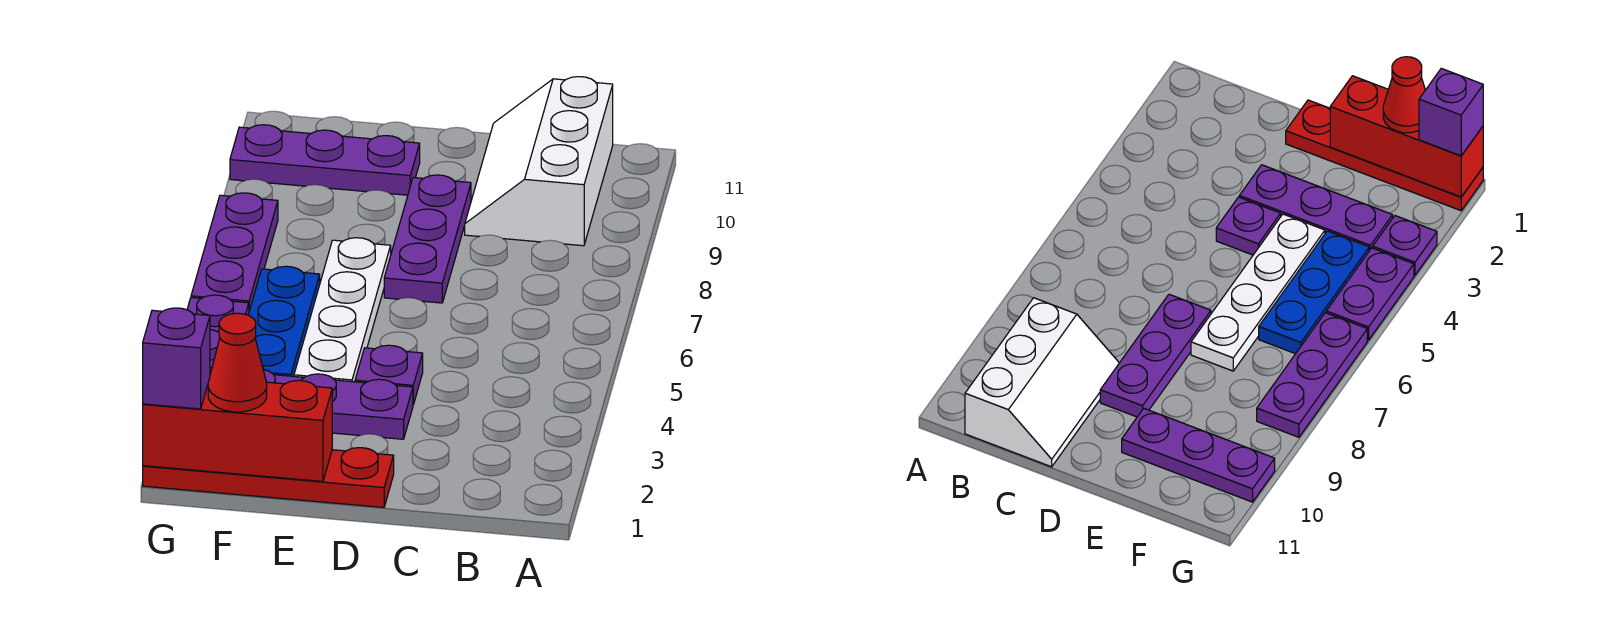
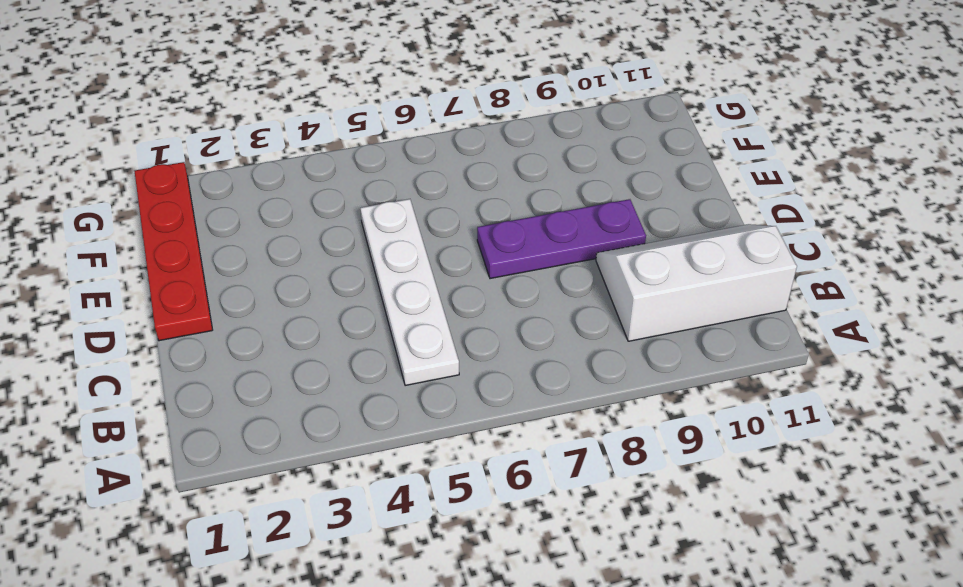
white plate B5:E5 level 1 -> white plate E4:E7 level 1
none -> purple plate D3:F3 level 1
none -> purple plate D4 level 1
none -> purple plate E10:G10 level 1

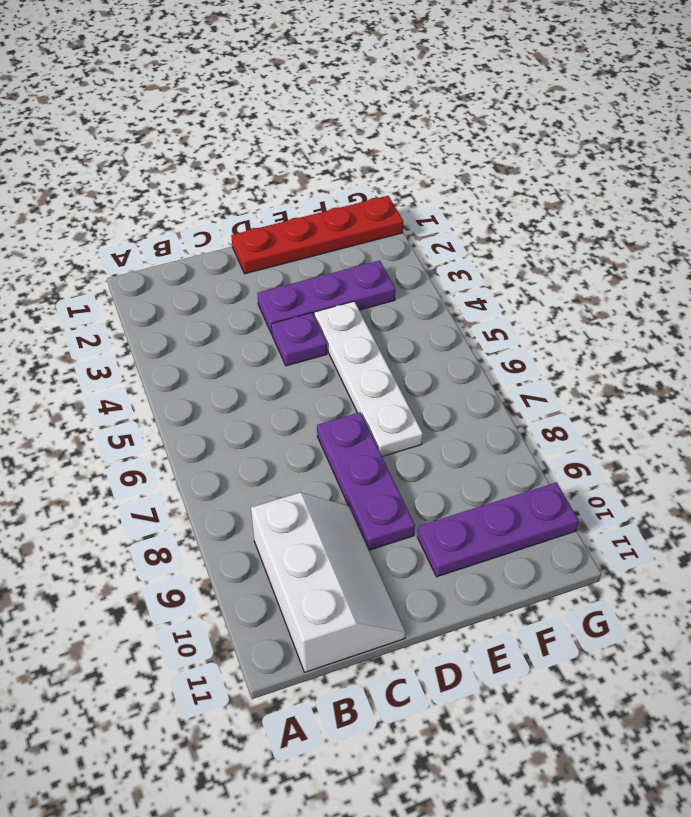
none -> blue plate F4:F6 level 1
none -> purple plate G3 level 1
none -> purple plate G4:G5 level 1

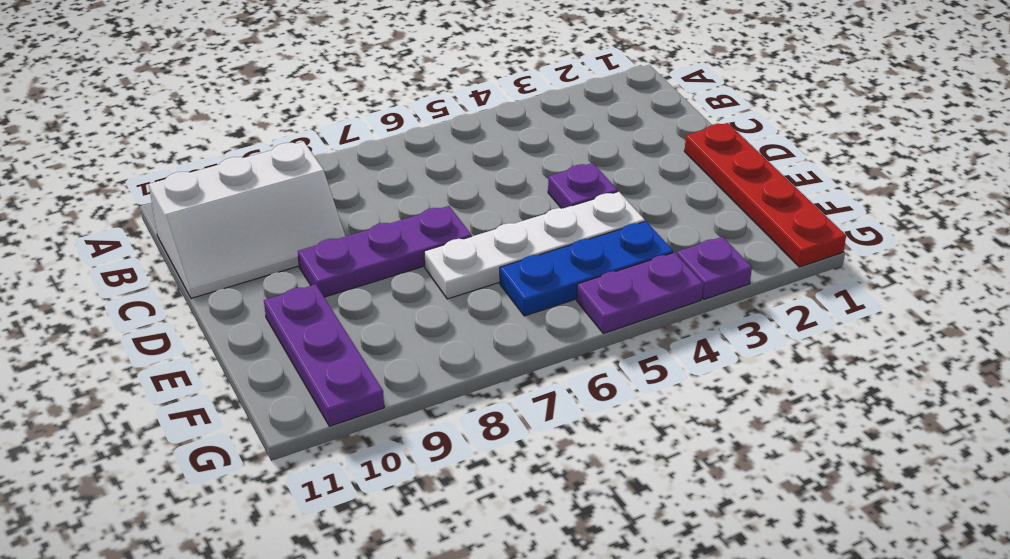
none -> purple plate D3:F3 level 1
none -> purple plate G6:G8 level 1
none -> red brick E1:G1 level 2

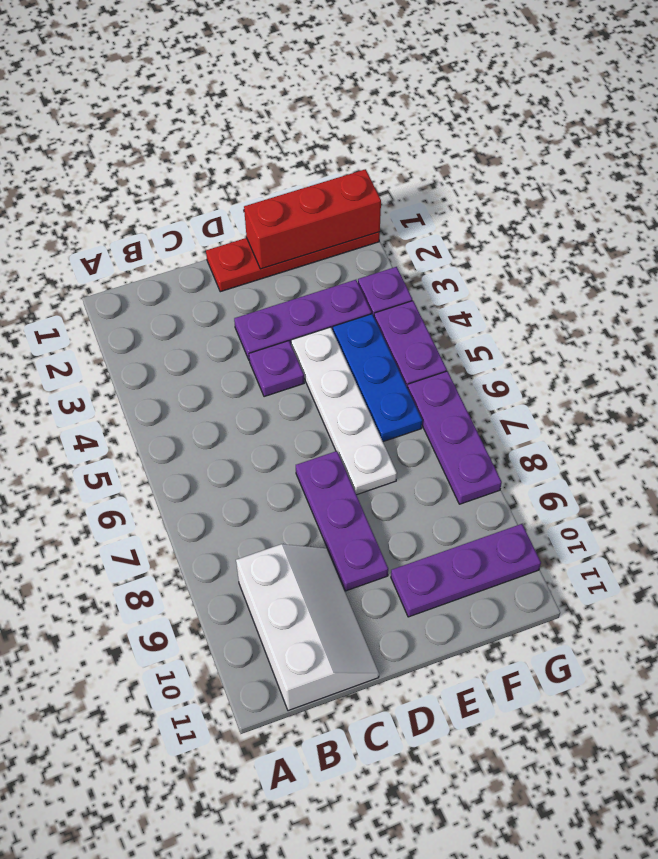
none -> red cone F1 level 3
none -> purple brick G1 level 3

